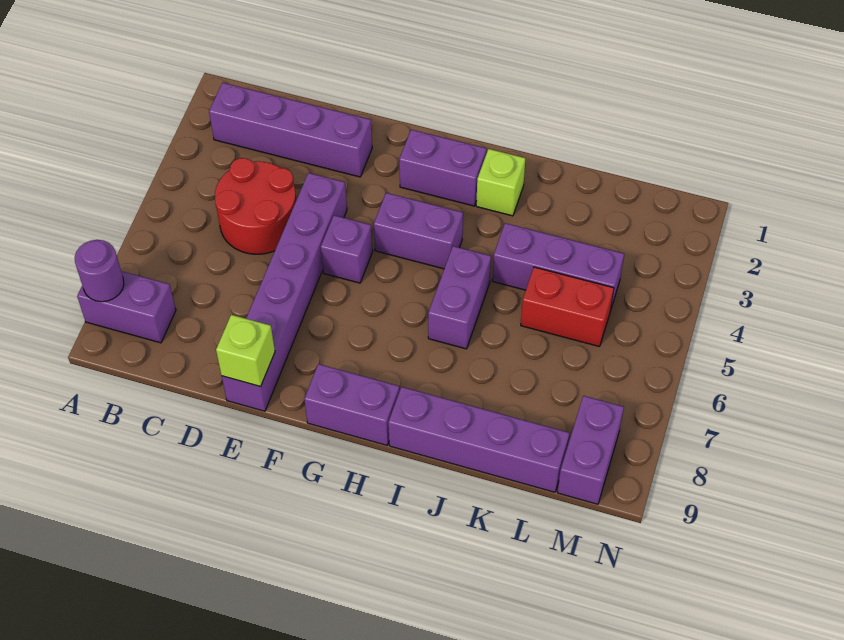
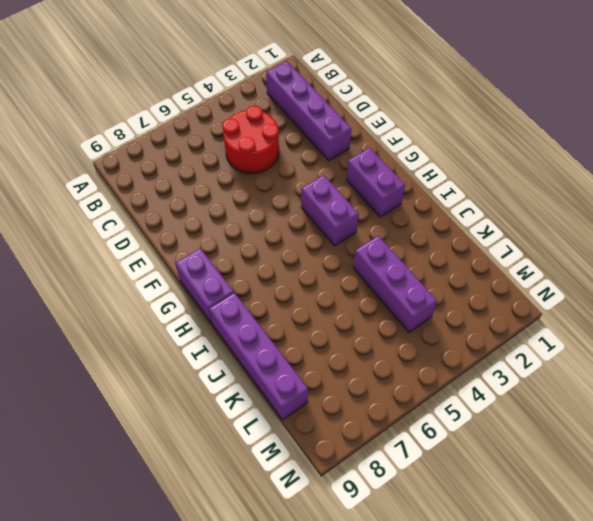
none -> purple brick A8:B8 level 1
none -> purple brick E4:E9 level 1
none -> purple brick F5 level 1

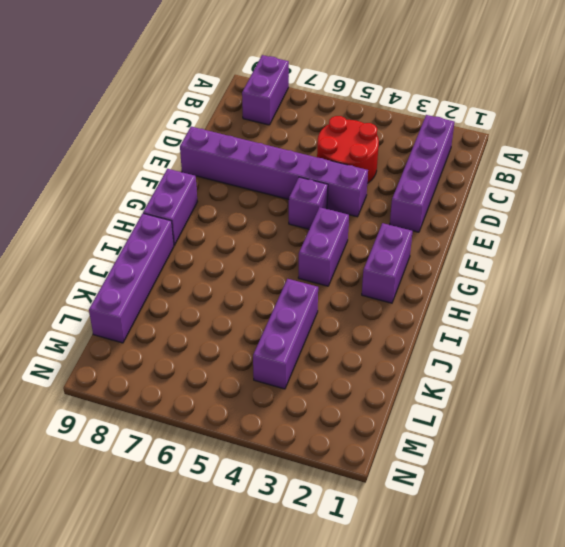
none -> lime brick I2 level 1
none -> purple brick I5:I6 level 1
none -> red brick K5:L5 level 1

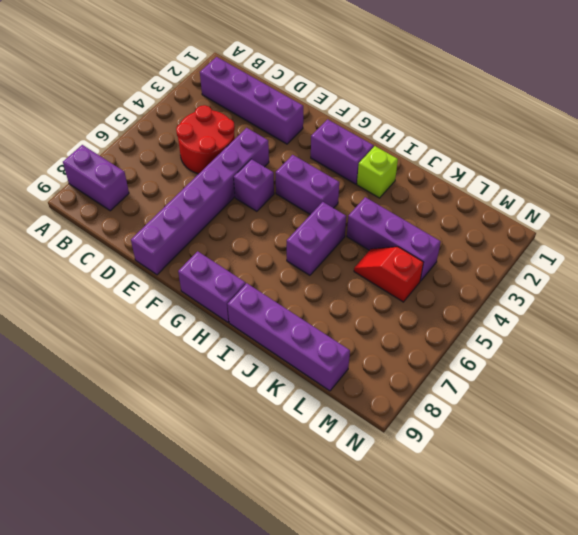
red slope K5:L5 level 1 top L -> red brick K5:L5 level 1
none -> purple brick M8:M9 level 1
none -> purple round brick A8 level 2
none -> lime brick E9 level 2

